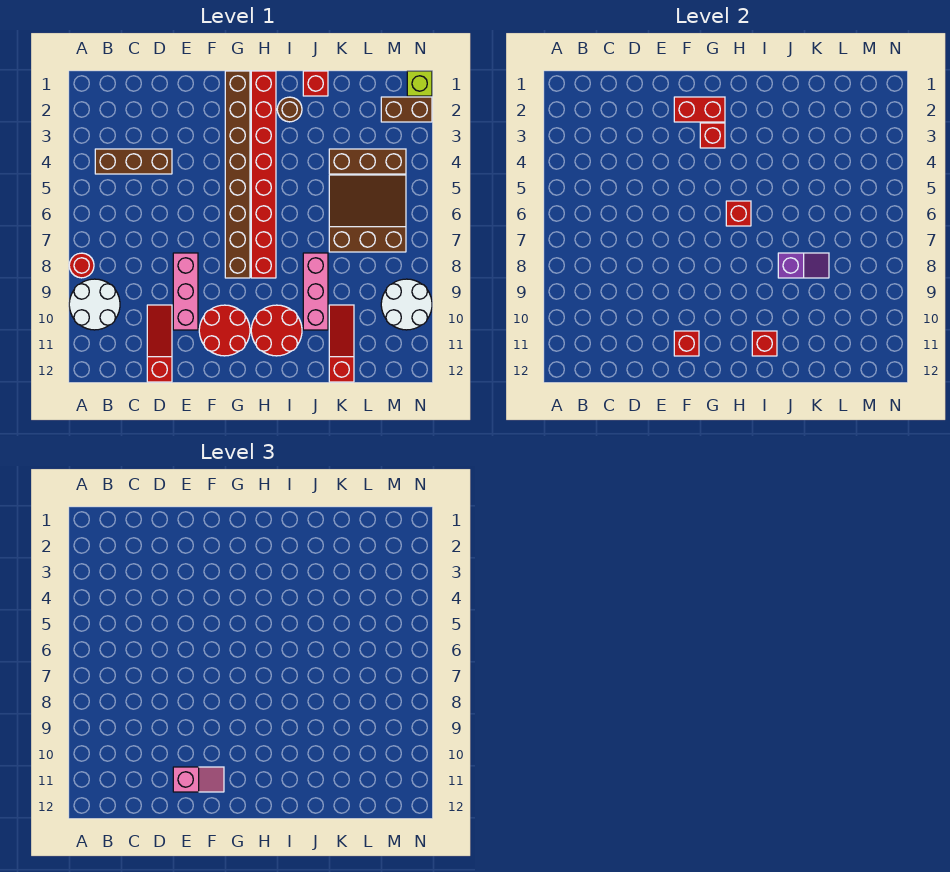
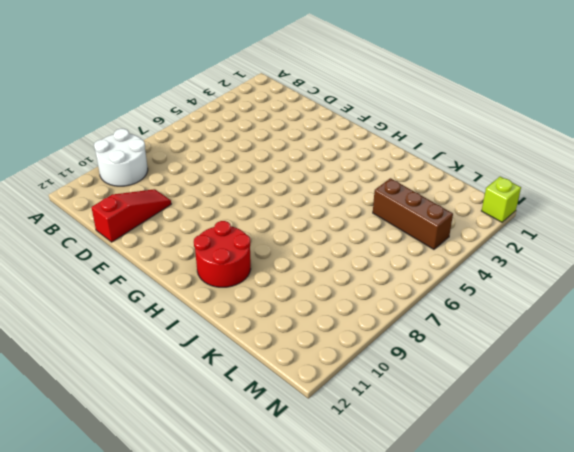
none -> red round brick A8 level 1
none -> brown brick B4:D4 level 1
none -> pink brick E8:E10 level 1

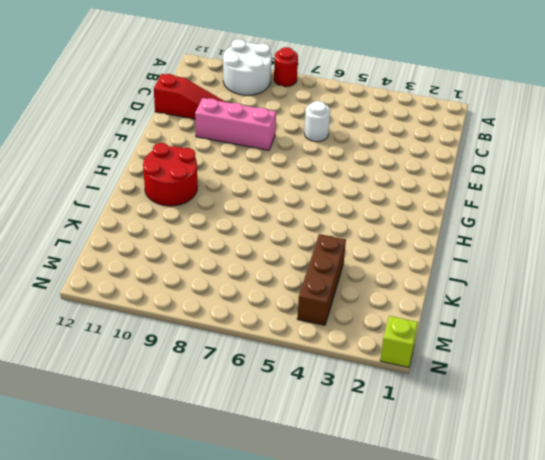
white round brick D6 level 1 -> none
none -> brown brick B4:D4 level 1
none -> red round brick F10:G11 level 1
none -> brown brick G1:G8 level 1

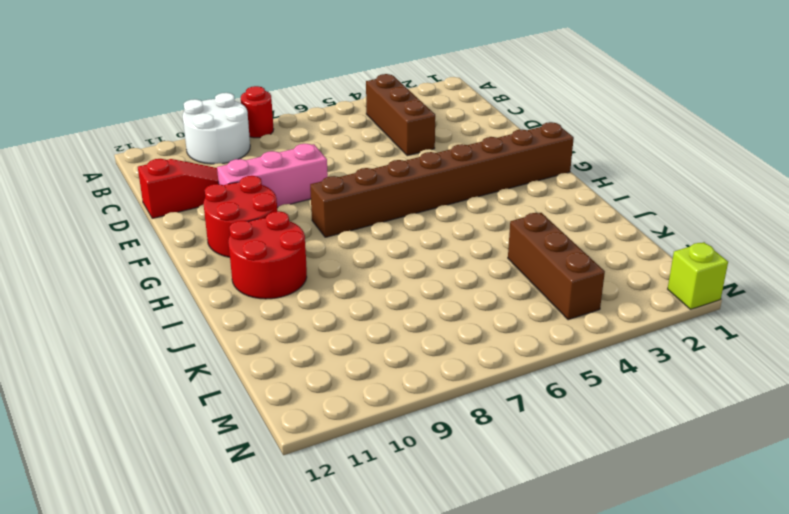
none -> red brick H1:H8 level 1
none -> brown round brick I2 level 1
none -> red brick J1 level 1

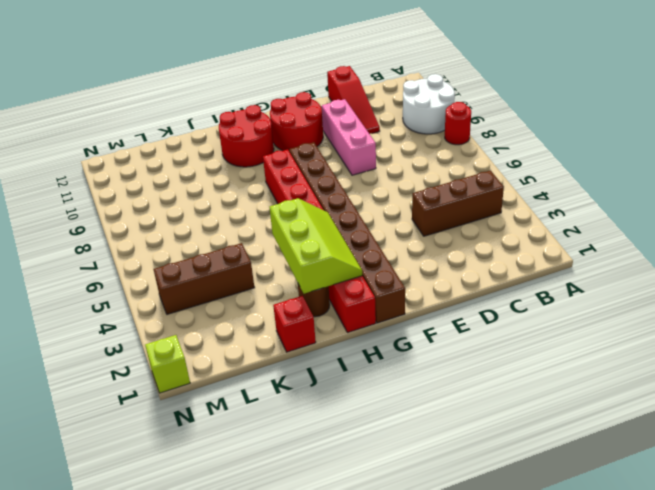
lime slope H2:I4 level 2 top I -> none
none -> pink brick J8:J10 level 1
none -> brown slope K5:M7 level 1 top 7
none -> red slope K10:K12 level 1 top 12

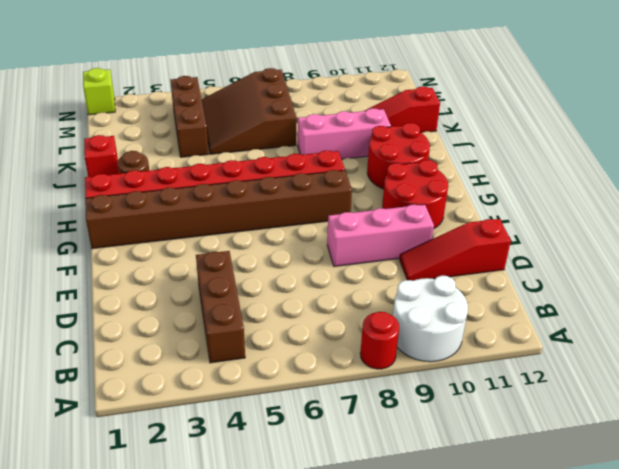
none -> brown brick M2:N2 level 1
none -> white round brick M9:N10 level 1
none -> red brick F2:G2 level 2

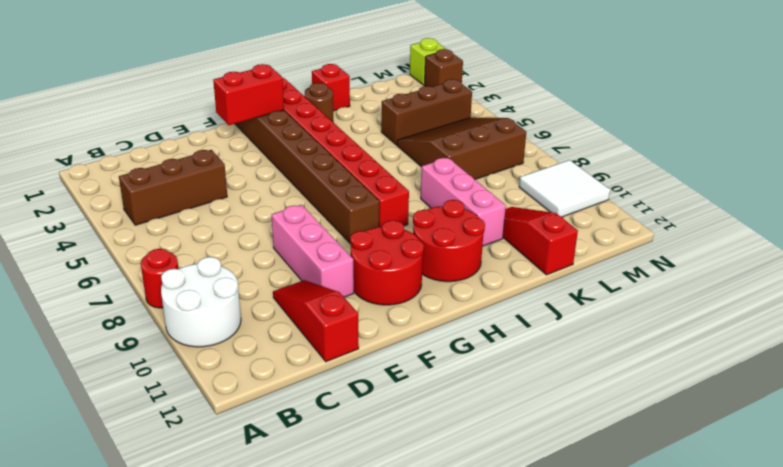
white tile M9:N10 level 1 -> white round brick M9:N10 level 1
brown brick N2 level 1 -> brown brick M2:N2 level 1
none -> red brick F11 level 2
none -> red brick G3 level 2
none -> red brick H6 level 2

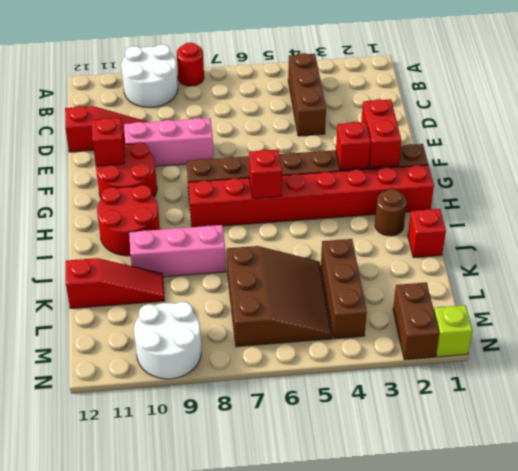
none -> red brick I11 level 2
none -> purple slope J8:K8 level 2 top J
none -> pink slope E11:F11 level 3 top E

